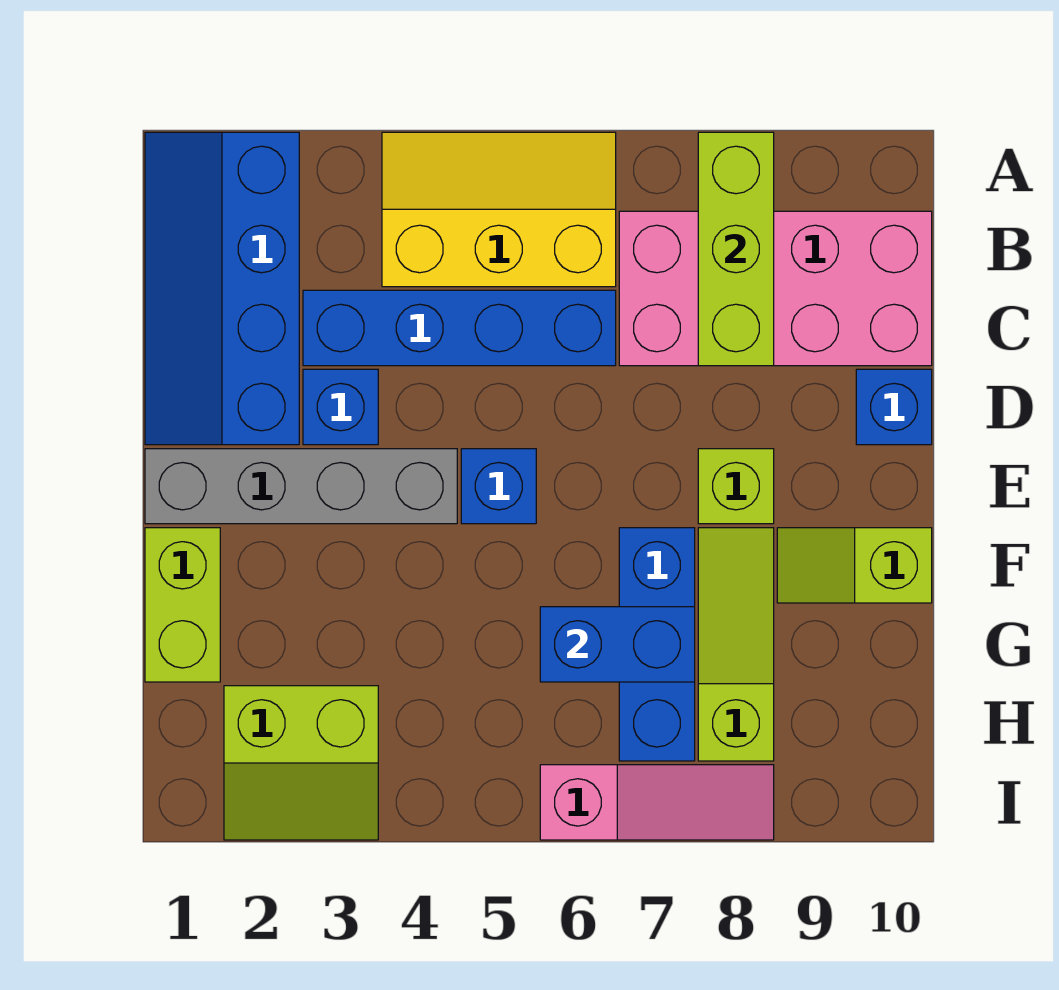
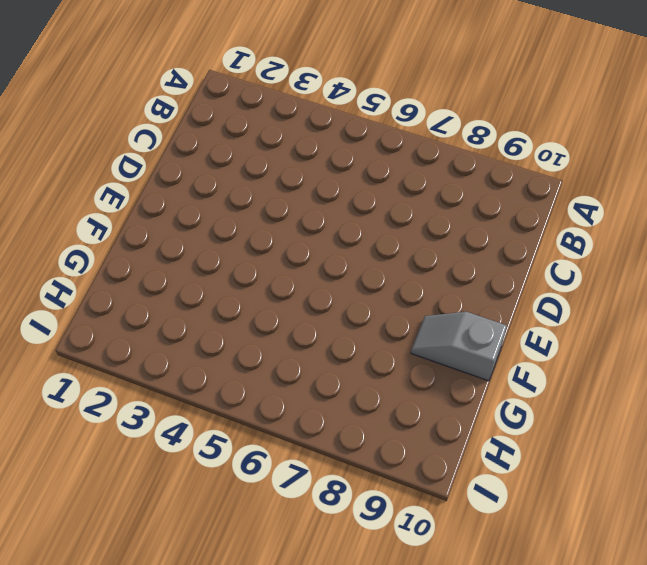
grey slope F9:F10 level 1 top 10 -> lime slope F9:F10 level 1 top 10
none -> blue slope A1:D2 level 1 top 2
none -> yellow slope A4:B6 level 1 top B
none -> pink brick B7:C10 level 1

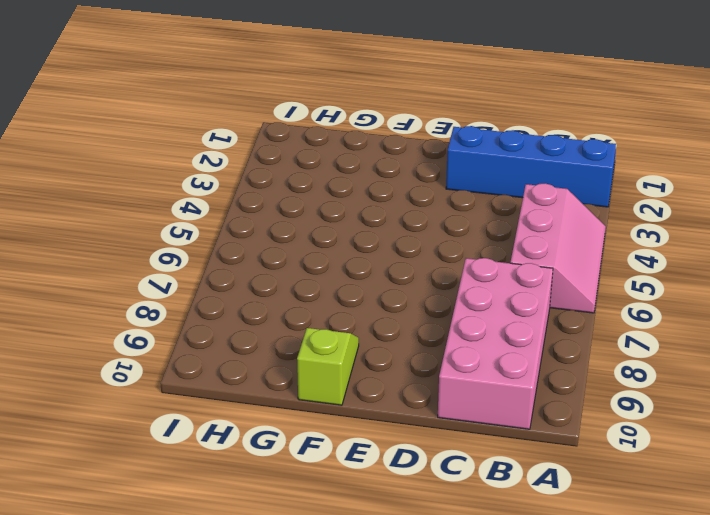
pink slope A4:B6 level 1 top B -> yellow slope A4:B6 level 1 top B
none -> blue brick C3:C6 level 1
none -> blue brick D3 level 1
none -> blue brick D10 level 1

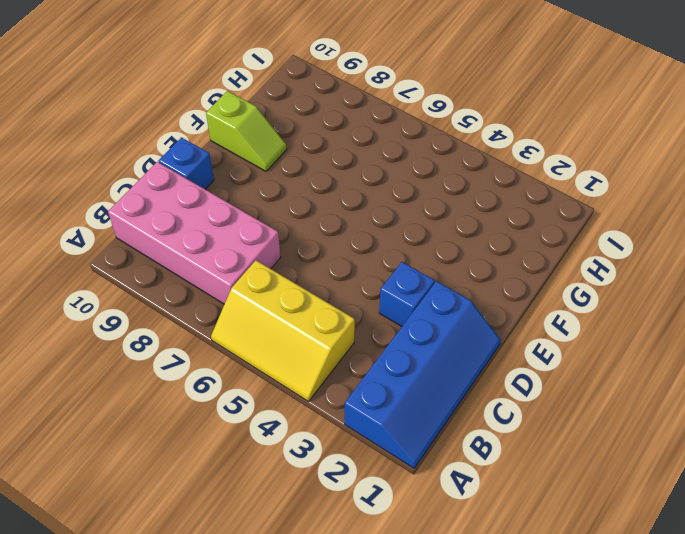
none -> blue brick C3:C6 level 1
none -> grey brick E1:E4 level 1
none -> blue brick E5 level 1

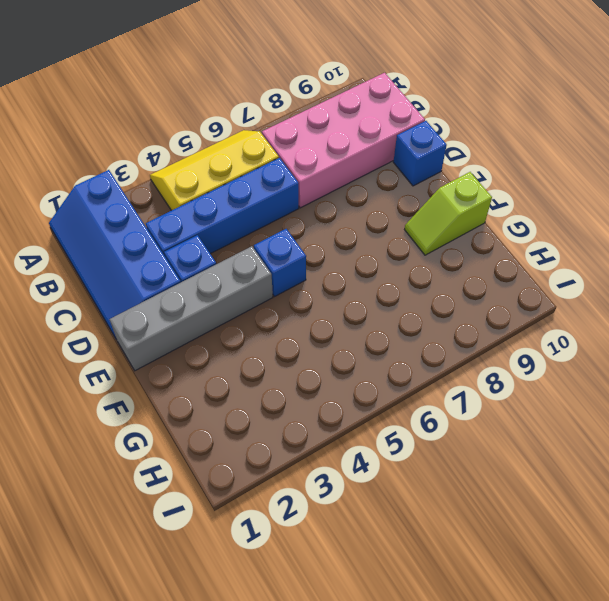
none -> lime brick E8 level 1
none -> lime brick F1:G1 level 1
none -> blue brick F7:H7 level 1

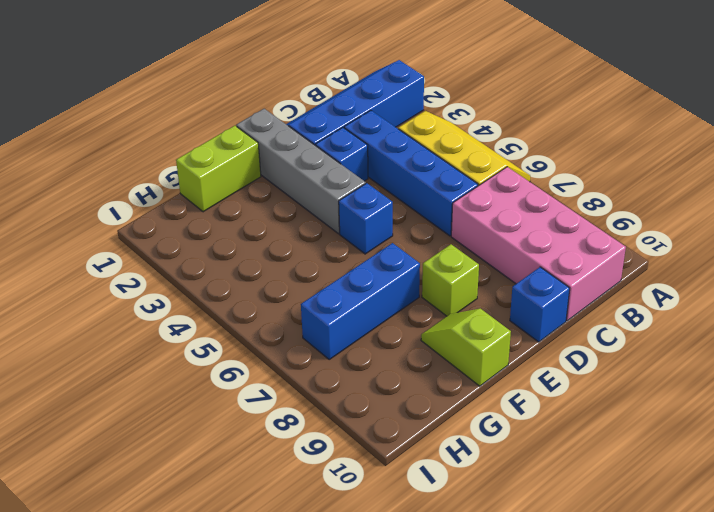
none -> lime slope F8:H8 level 1 top H
none -> lime slope H2:I3 level 1 top H
none -> pink slope I6:I8 level 1 top 6

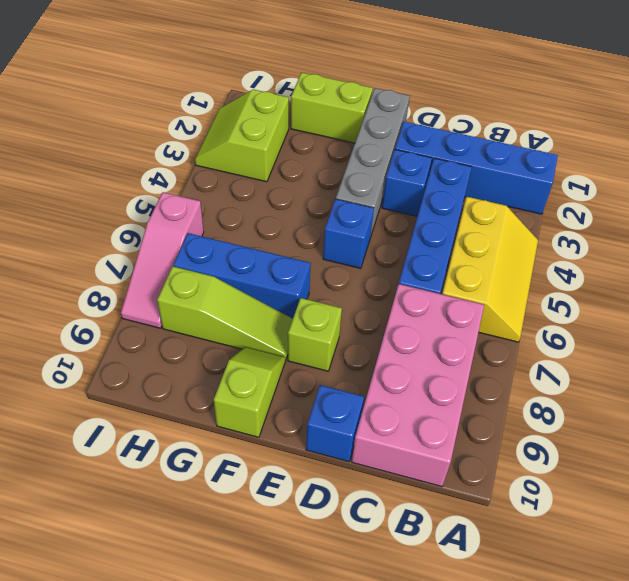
none -> lime brick A8:C8 level 2
none -> blue brick G6:G7 level 2

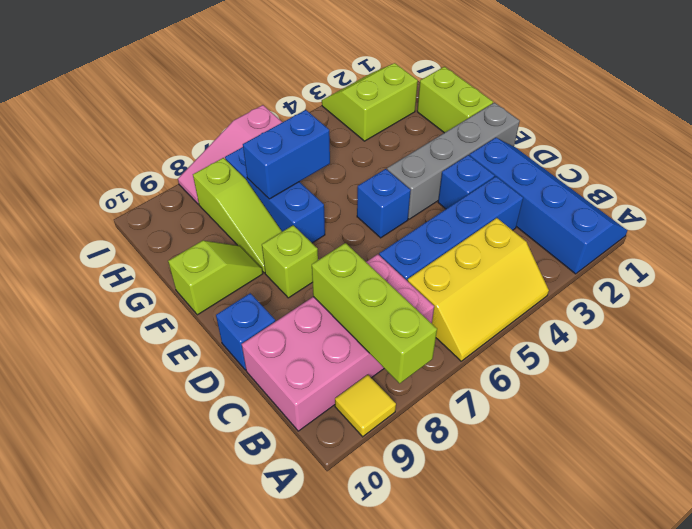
yellow tile A9 level 1 -> none

